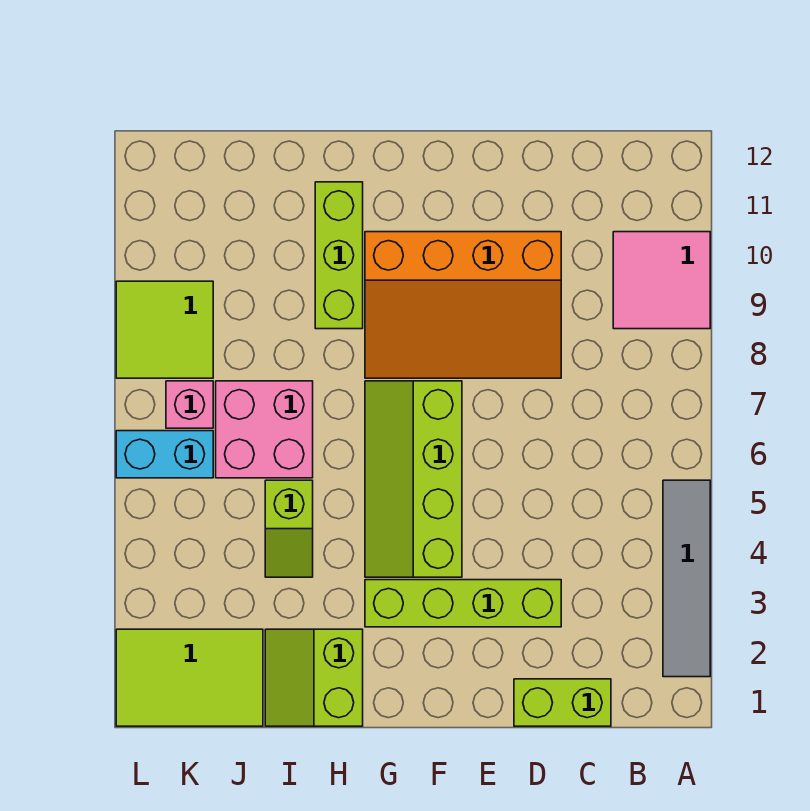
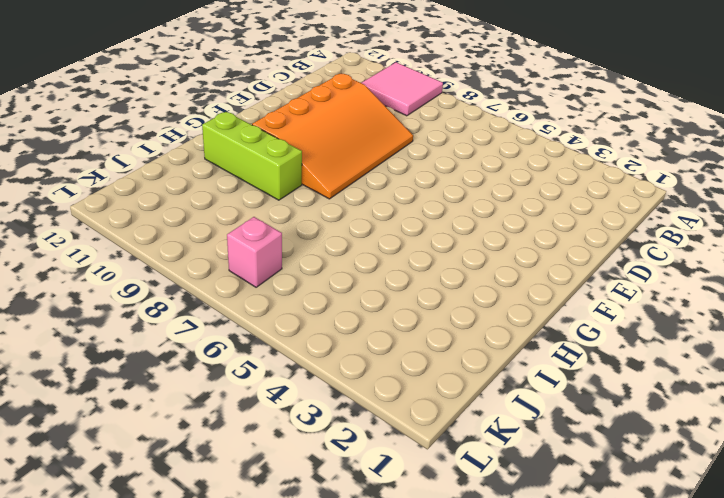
none -> grey tile A2:A5 level 1
none -> lime brick C1:D1 level 1
none -> lime brick D3:G3 level 1

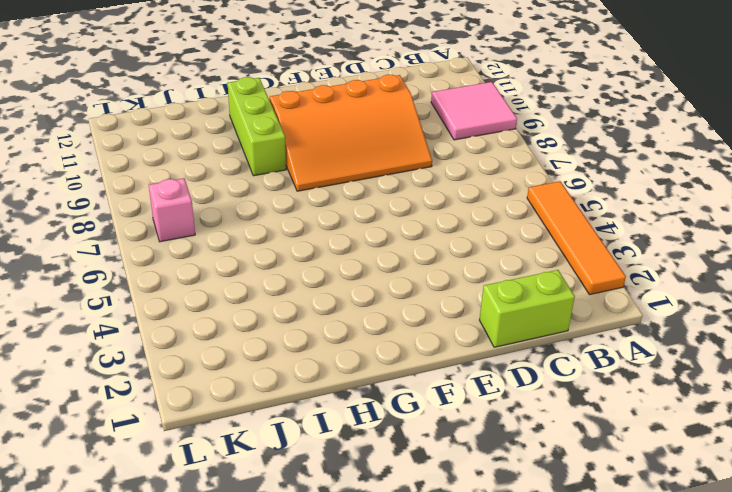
orange tile A2:A5 level 1 -> grey tile A2:A5 level 1
none -> lime brick D3:G3 level 1
none -> lime slope F4:G7 level 1 top F
none -> lime slope H1:I2 level 1 top H

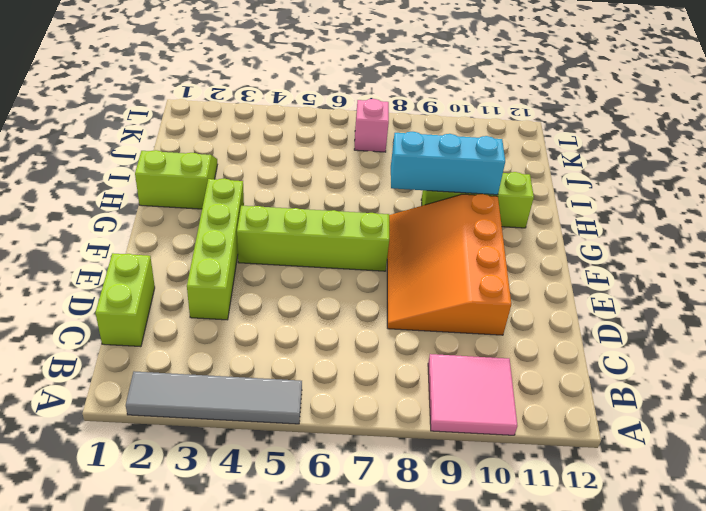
cyan brick H8:H10 level 2 -> none
none -> lime slope I4:I5 level 1 top 5
none -> pink brick I6:J7 level 1
none -> lime tile J1:L2 level 1

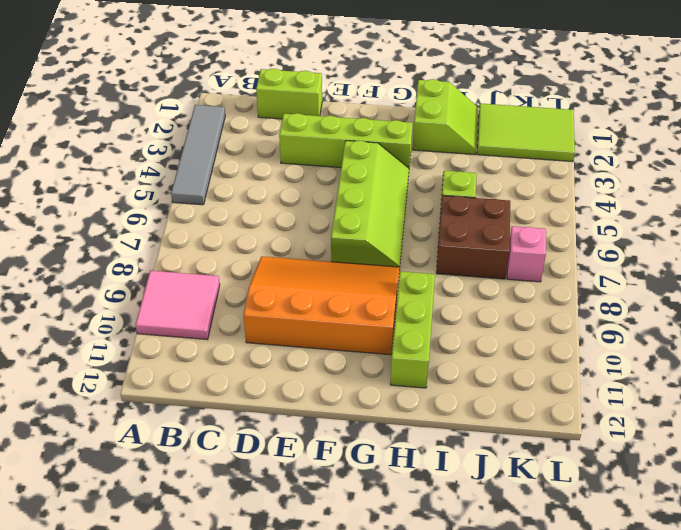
brown brick I6:J7 level 1 -> pink brick I6:J7 level 1
none -> cyan brick K6:L6 level 1
none -> lime tile K8:L9 level 1

